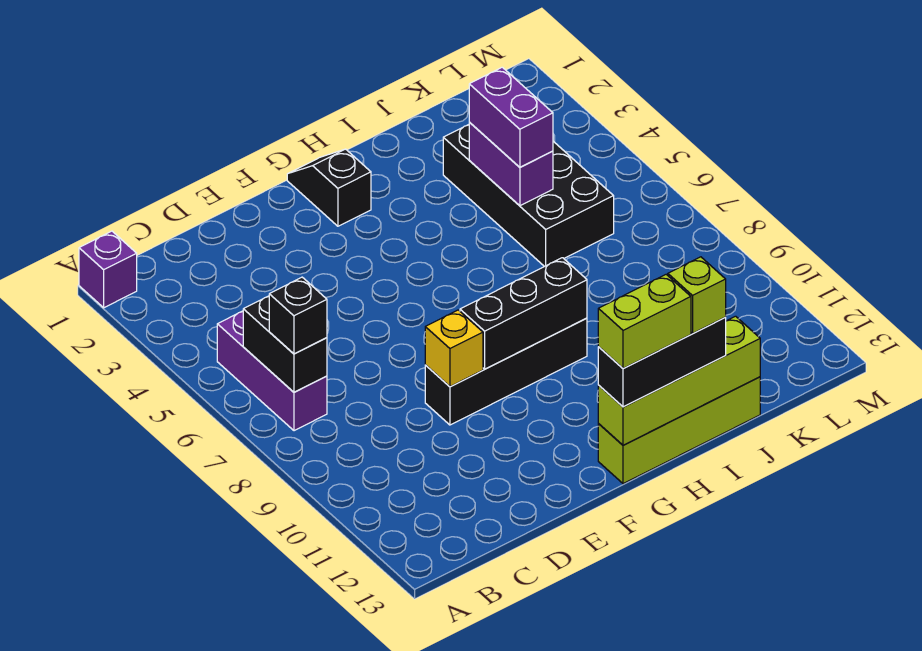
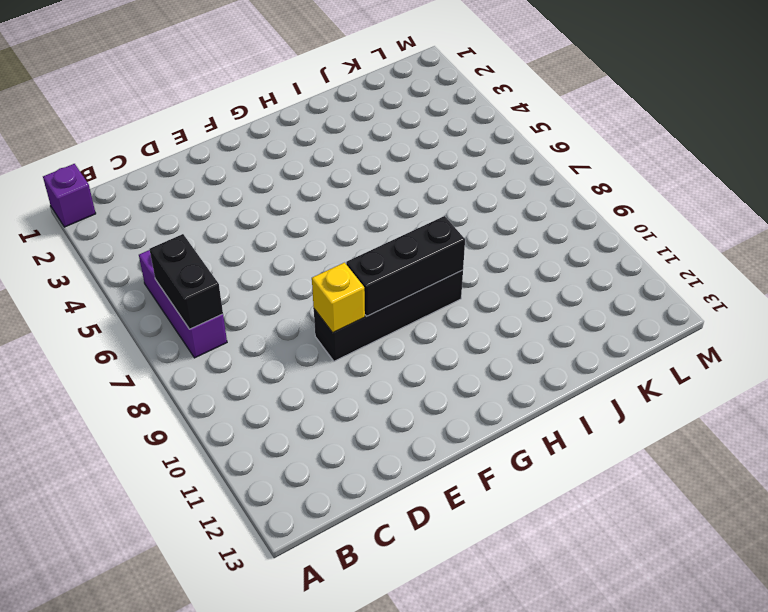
none -> black slope G1:G2 level 1 top 2
none -> lime brick G13:J13 level 1
none -> black brick J3:K6 level 1

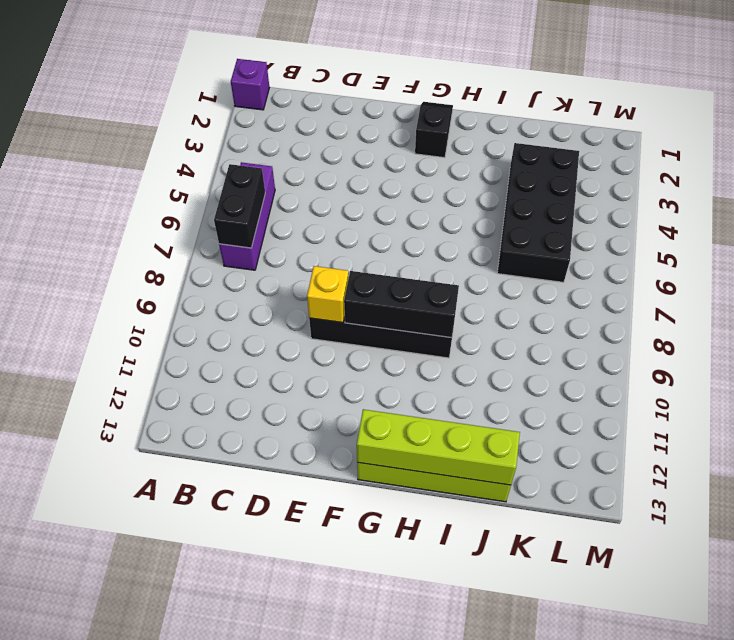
none -> purple brick J4:J5 level 2
none -> black brick B7 level 3
none -> black brick G13:I13 level 3

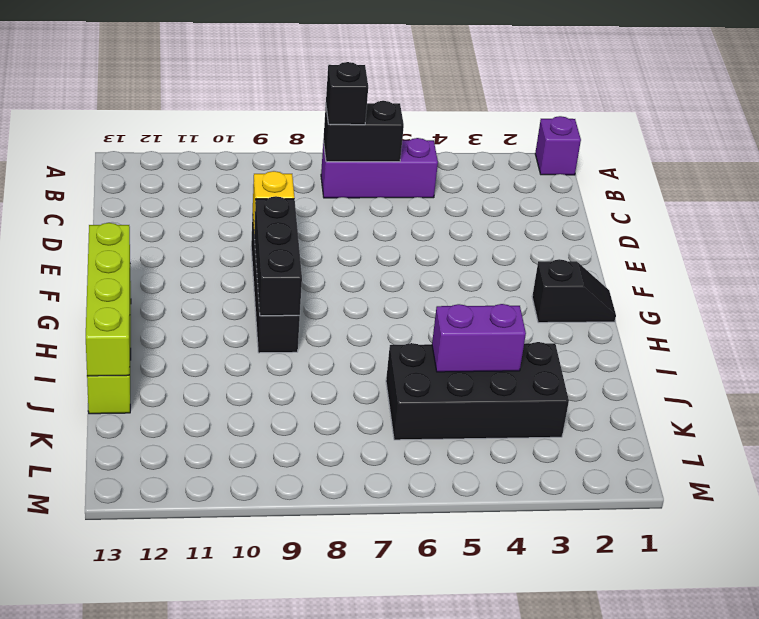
none -> black brick G13:I13 level 3
none -> purple brick J4:J5 level 3
none -> lime brick G13:H13 level 4

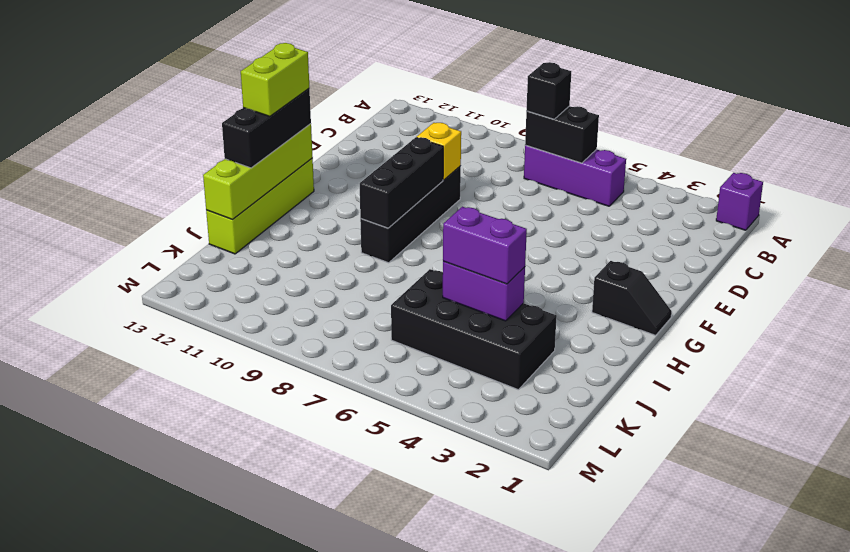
none -> lime brick I13 level 4

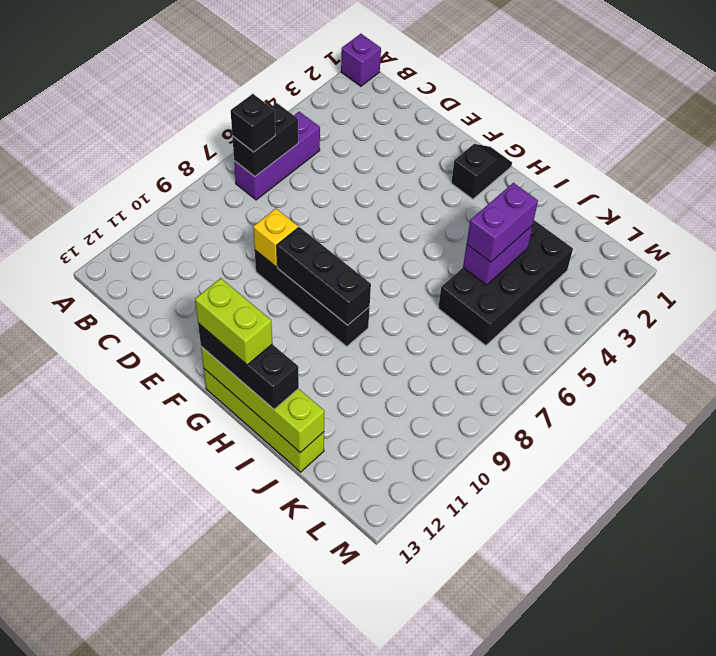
none -> lime brick I13 level 4

